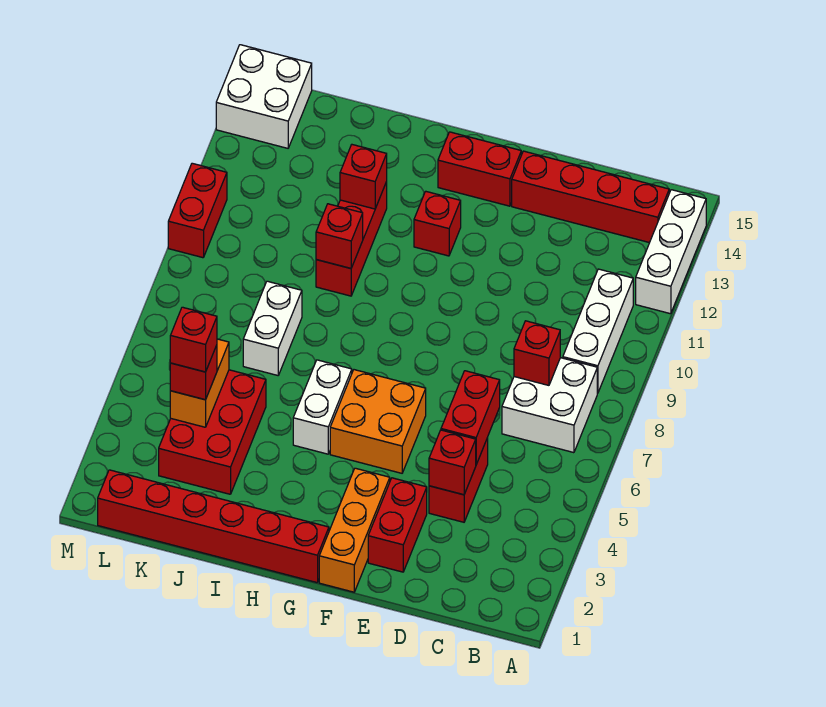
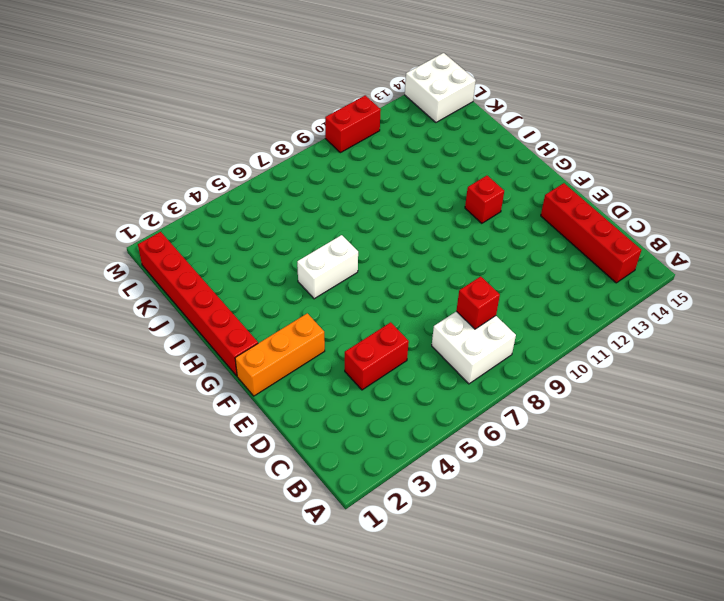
none -> white brick A12:A14 level 1
none -> white brick B9:B11 level 1
none -> red brick E2:E3 level 1

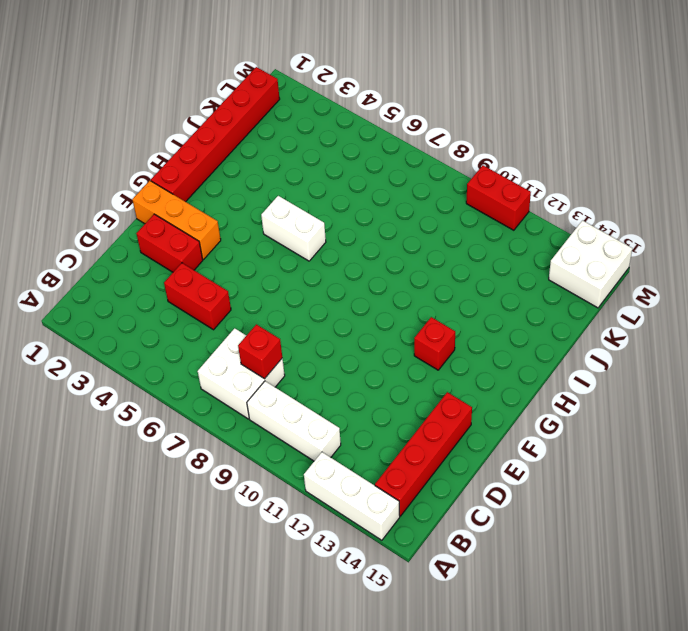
none -> orange brick F5:G6 level 1
none -> red brick F14:G14 level 1
none -> red brick I10:I12 level 1

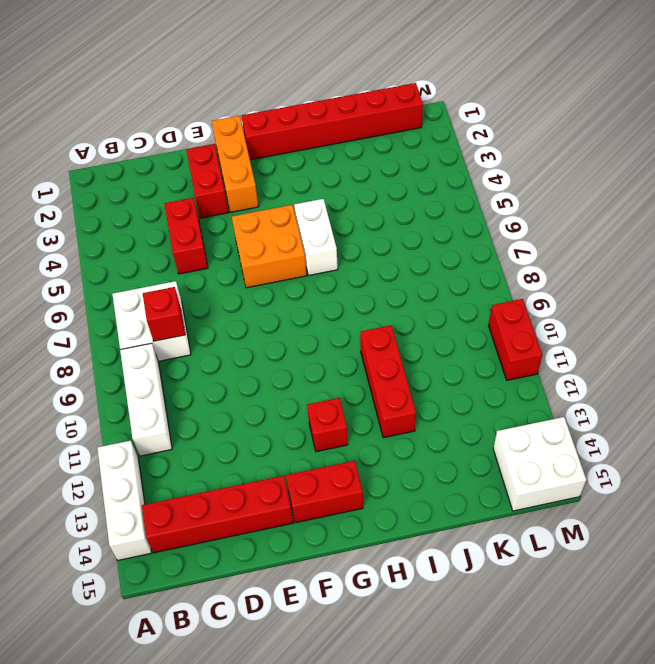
none -> red brick J3:K5 level 1
none -> white brick J7:J8 level 1
none -> red brick D4 level 2

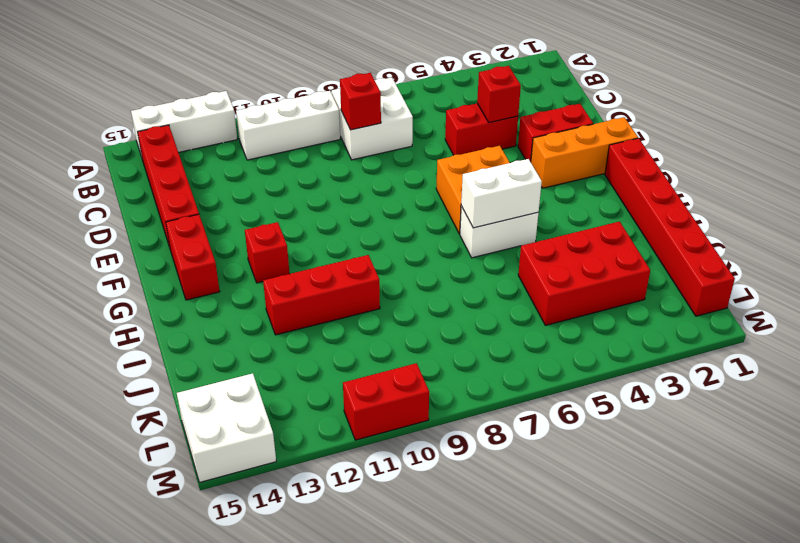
white brick H5:H6 level 2 -> white brick J7:J8 level 1
none -> red brick D5:D6 level 2
none -> red brick I10 level 2
none -> red brick I12 level 2

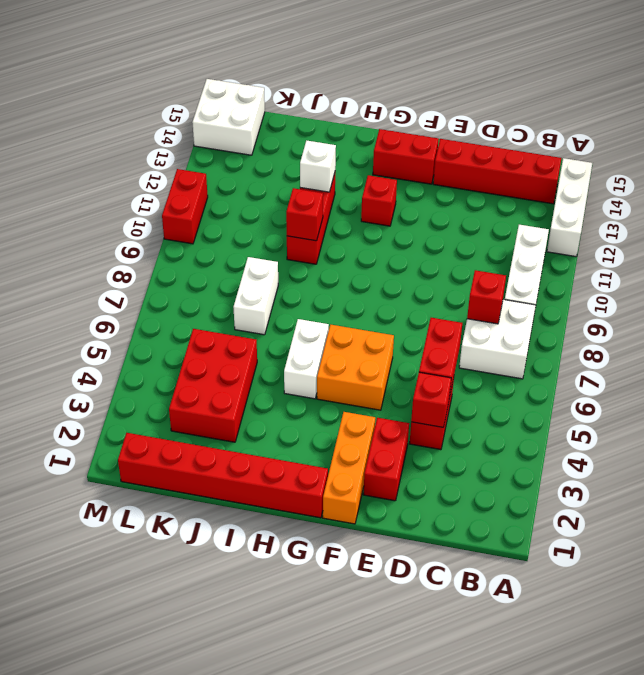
white brick I12 level 2 -> red brick I12 level 2
none -> orange brick K4:K5 level 2
none -> red brick K4 level 3
none -> red brick K4 level 4

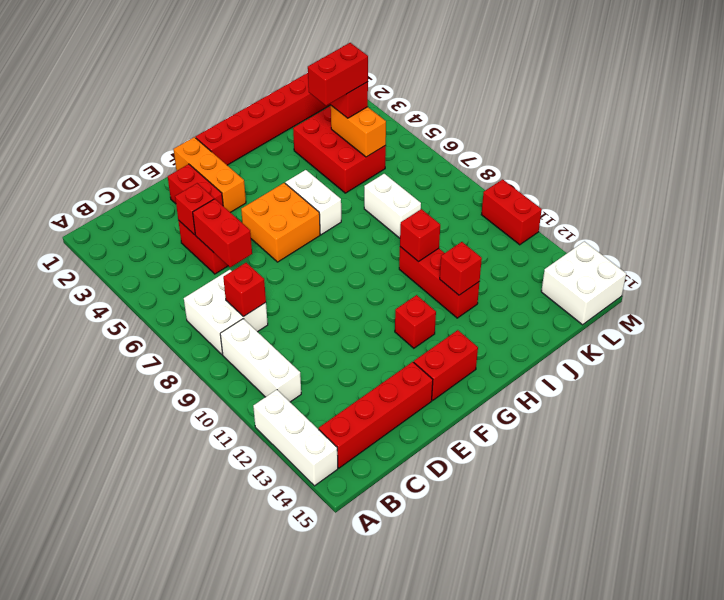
red brick J4:K4 level 4 -> red brick K4 level 4

